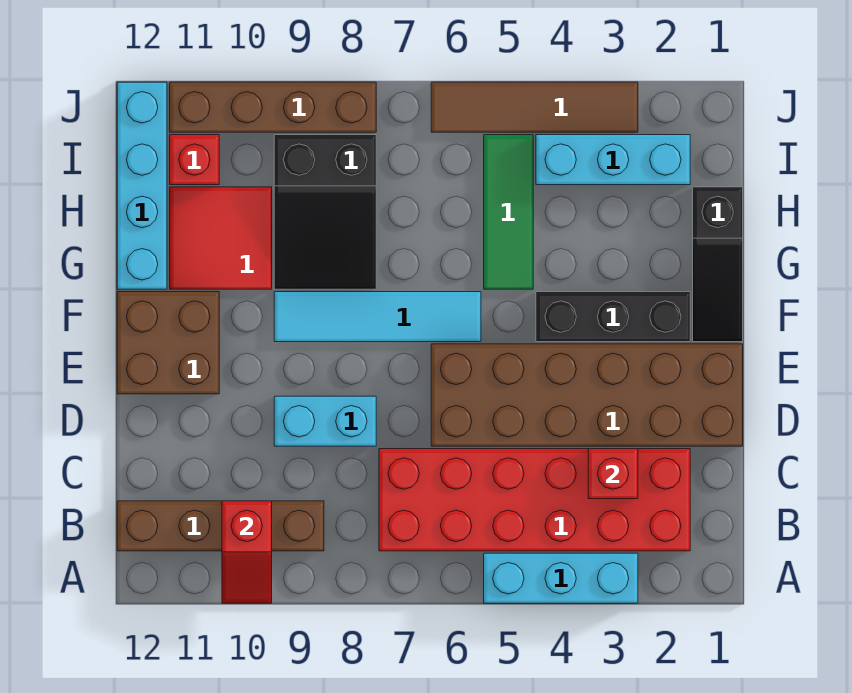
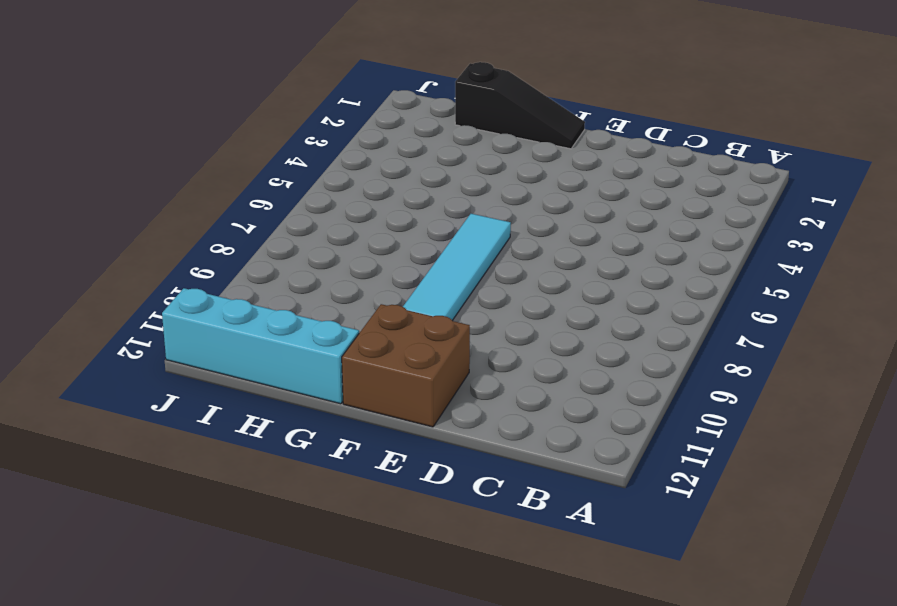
none -> cyan brick A3:A5 level 1
none -> red brick B2:C7 level 1
none -> brown brick B9:B12 level 1

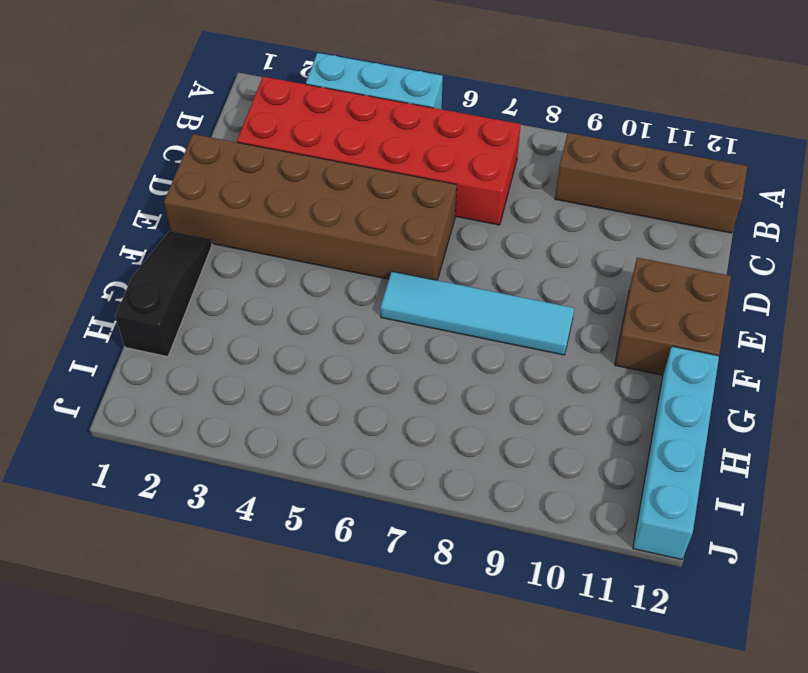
none -> cyan brick D8:D9 level 1
none -> black brick F2:F4 level 1
none -> green tile G5:I5 level 1

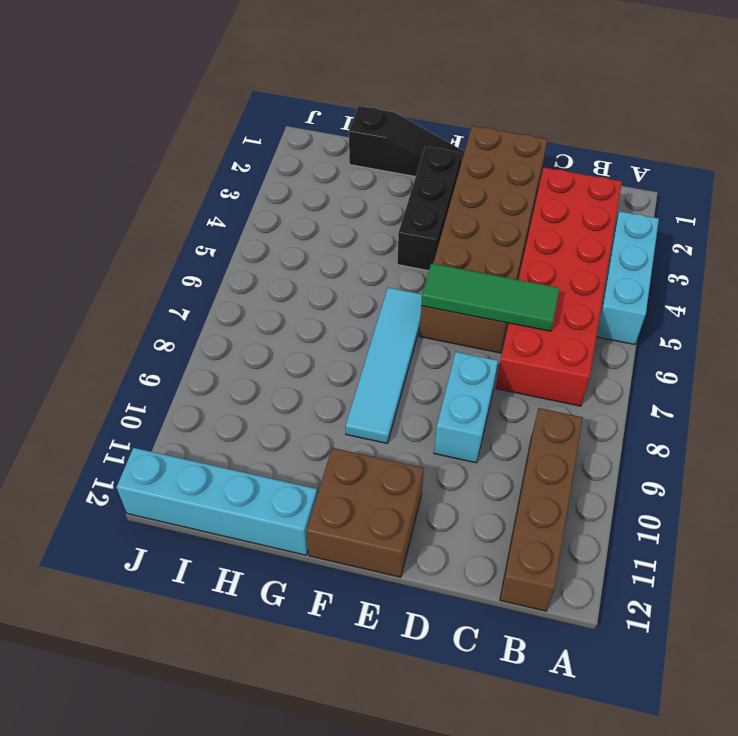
green tile C6:E6 level 2 -> green tile G5:I5 level 1
none -> black slope G8:I9 level 1 top I
none -> red tile G10:H11 level 1
none -> cyan brick I2:I4 level 1

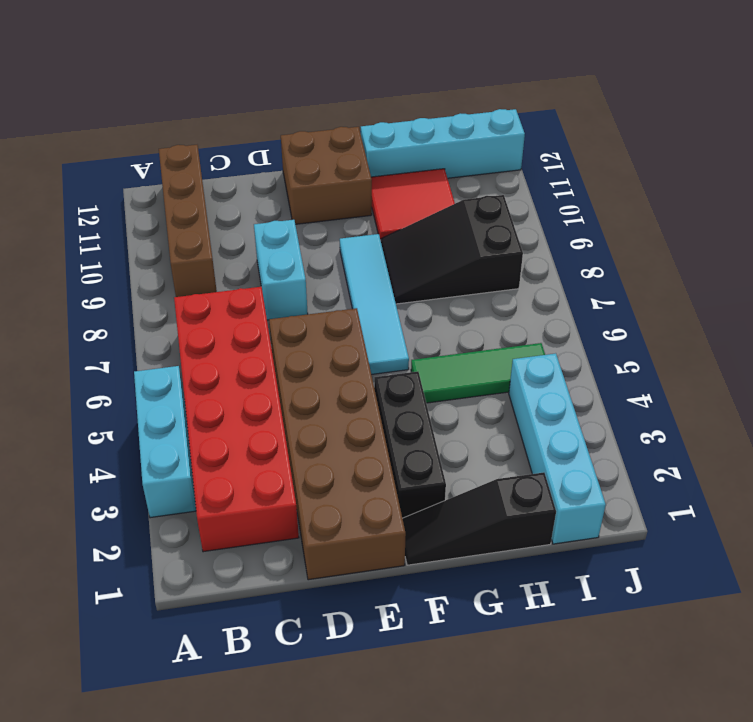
cyan brick I1:I4 level 1 -> cyan brick I2:I4 level 1
none -> red brick I11 level 1
none -> brown tile J3:J6 level 1
none -> brown brick J8:J11 level 1

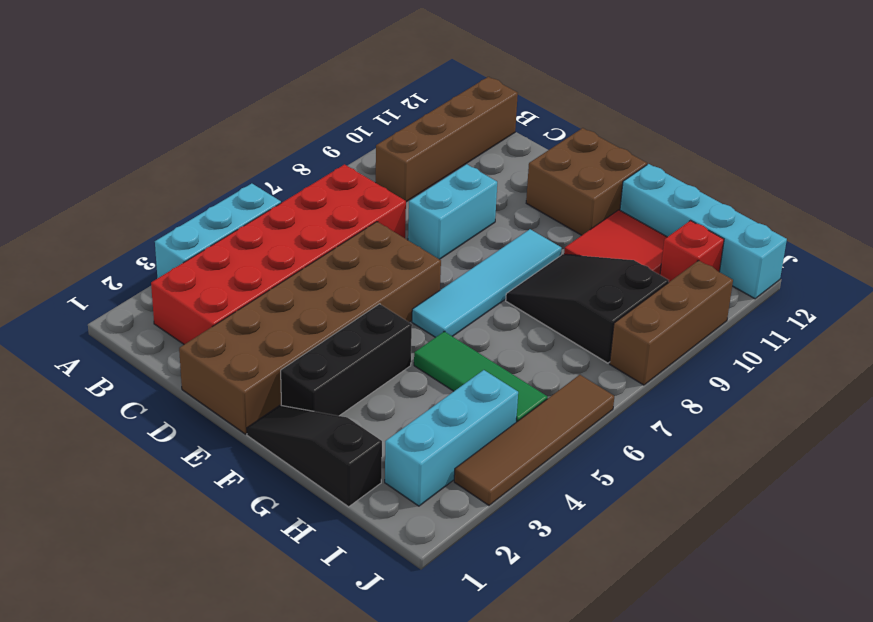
brown brick J8:J10 level 1 -> brown brick J8:J11 level 1
none -> red slope A10:B10 level 2 top B
none -> red brick C3 level 2

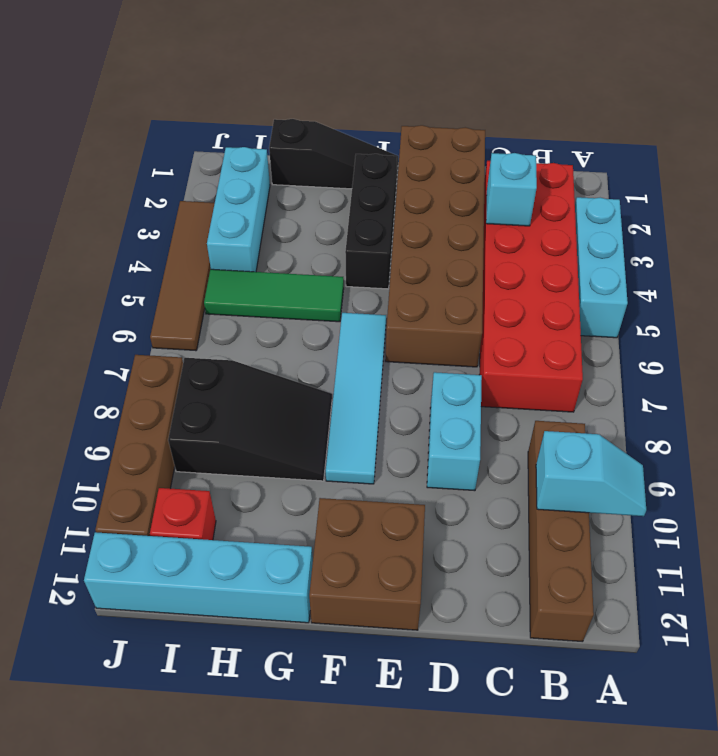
cyan slope A10:B10 level 2 top B -> red slope A10:B10 level 2 top B
cyan brick C3 level 2 -> red brick C3 level 2
none -> red tile G10:H11 level 1

